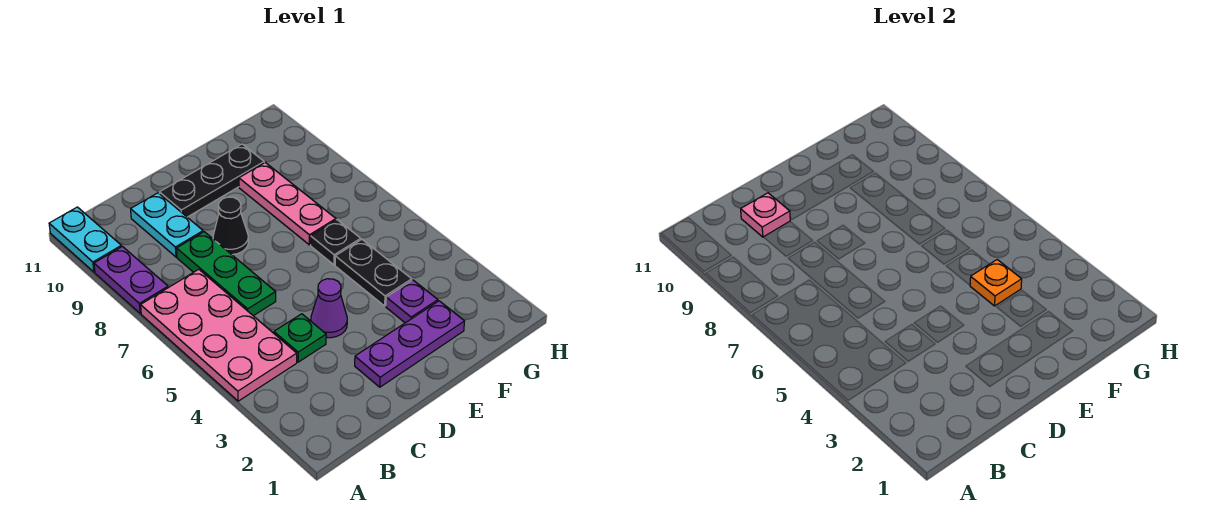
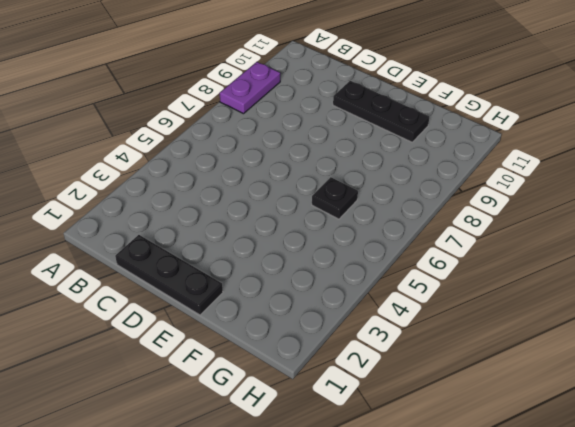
black plate C1:E1 level 1 -> none
none -> pink plate A4:B7 level 1
none -> cyan plate A10:A11 level 1
none -> green plate C4 level 1

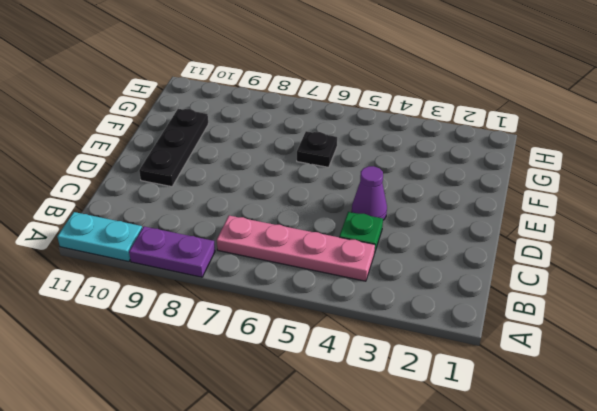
pink plate B4:B7 level 1 -> pink plate A4:B7 level 1
none -> green plate C6:C8 level 1
none -> cyan plate C9:C10 level 1
none -> purple plate D2:F2 level 1

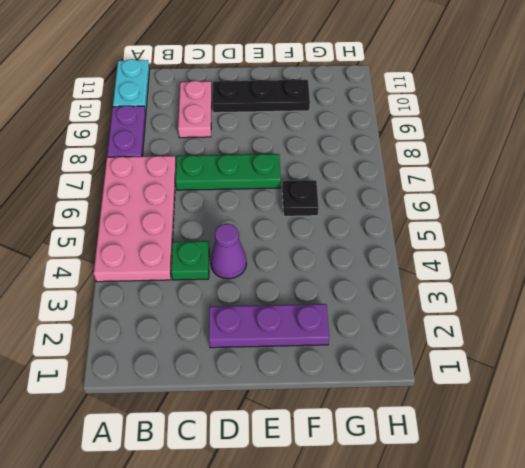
green plate C7:E7 level 1 -> green plate C6:C8 level 1
pink plate C9:C10 level 1 -> cyan plate C9:C10 level 1
none -> black cone D8 level 1
none -> purple plate F3 level 1
none -> black plate F4:F5 level 1

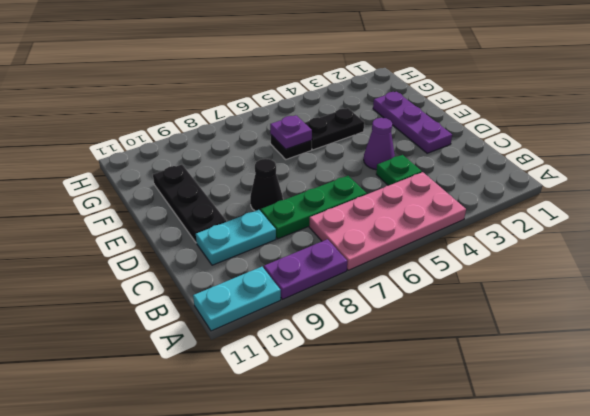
purple plate F6 level 2 -> purple plate F3 level 1
none -> pink plate F7:F9 level 1
none -> pink plate C10 level 2
none -> orange plate F4 level 2

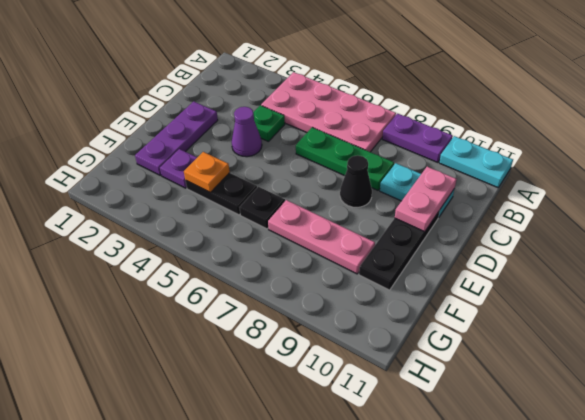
pink plate C10:D10 level 2 -> pink plate C10 level 2

